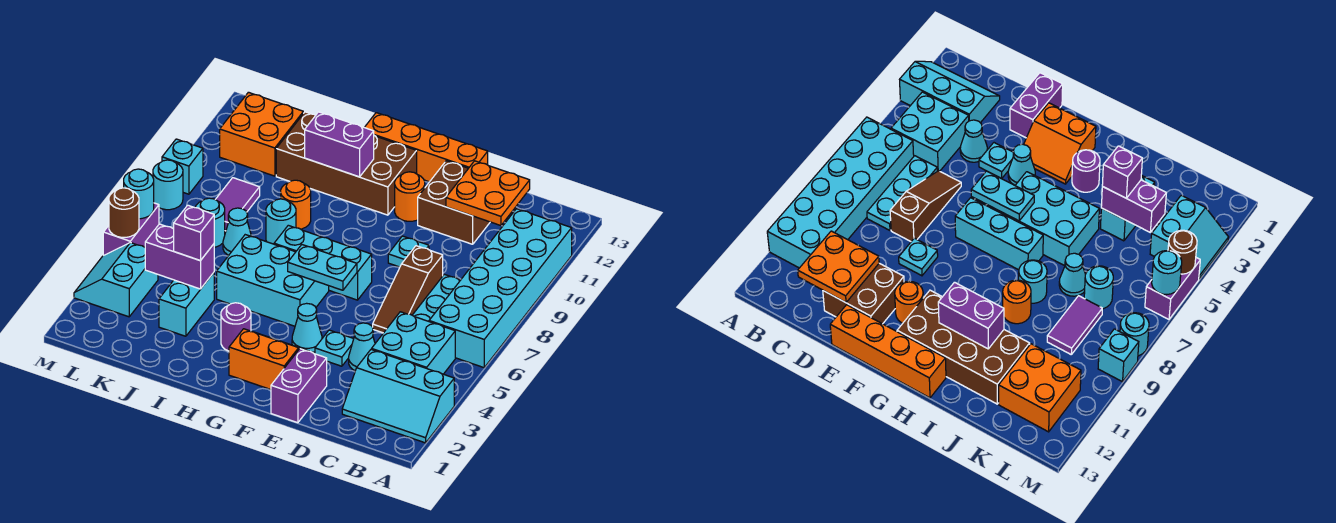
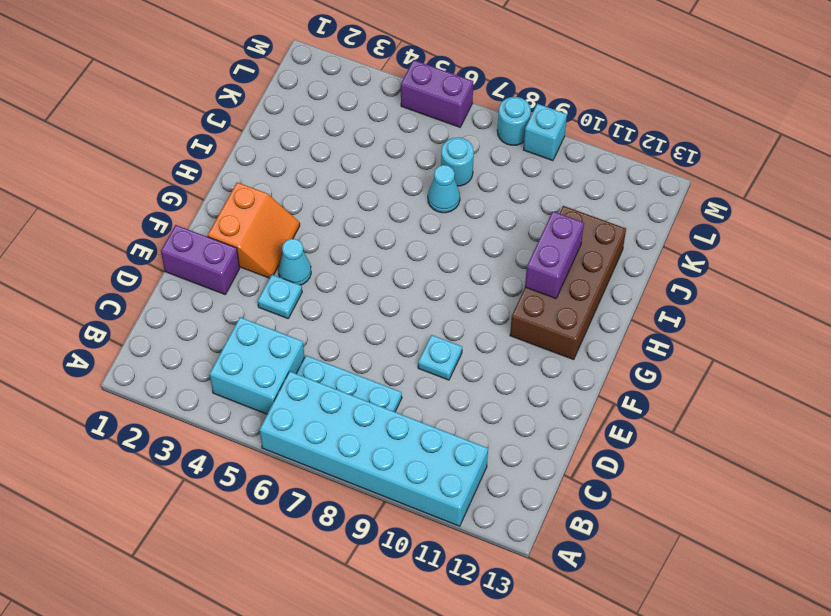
none -> cyan slope A2:C3 level 1 top 3
none -> cyan cone D4 level 1
none -> brown slope D6:D8 level 1 top 8
none -> brown brick D11:E12 level 1

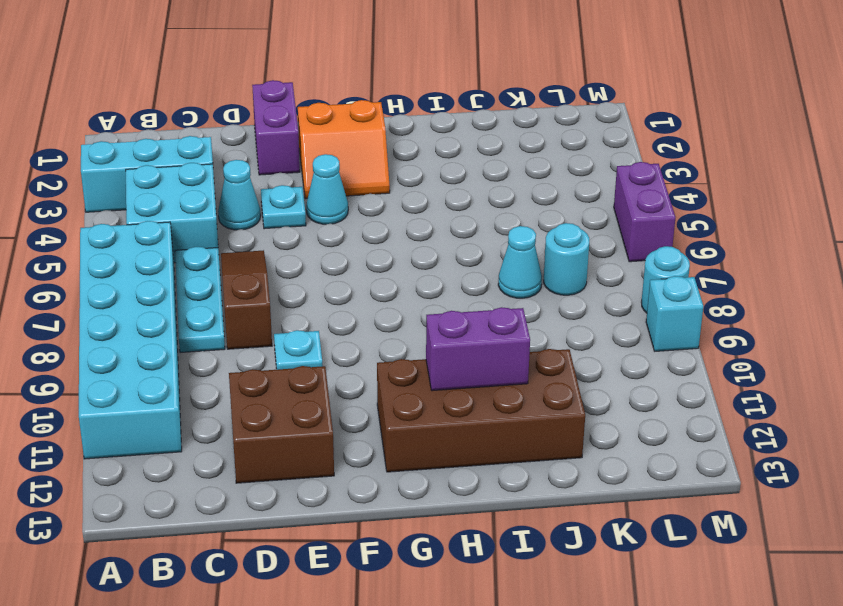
none -> orange brick E13:H13 level 1
none -> cyan brick F7:H7 level 1
none -> orange round brick F11 level 1
none -> cyan brick G5:I6 level 1

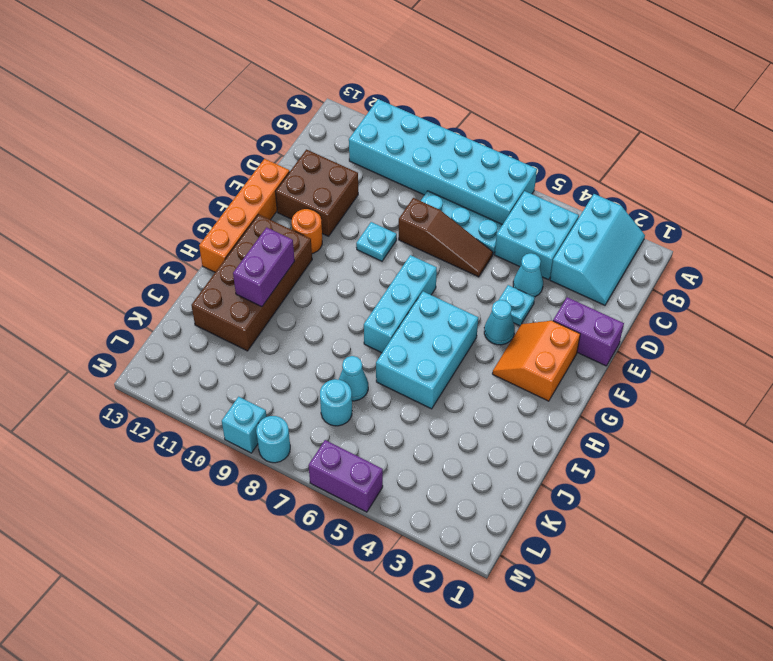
none -> purple round brick H3 level 1
none -> cyan round brick I8 level 1
none -> orange round brick I9 level 1
none -> cyan brick J3:J4 level 1

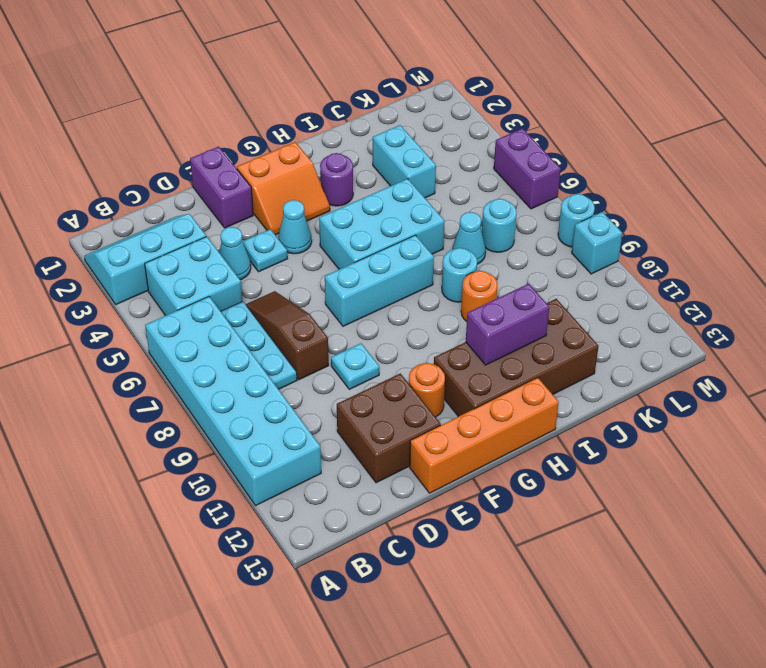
none -> purple tile K8:K9 level 1
none -> orange brick K11:L12 level 1
none -> cyan slope L3:M4 level 1 top L
none -> orange plate C11:D12 level 2

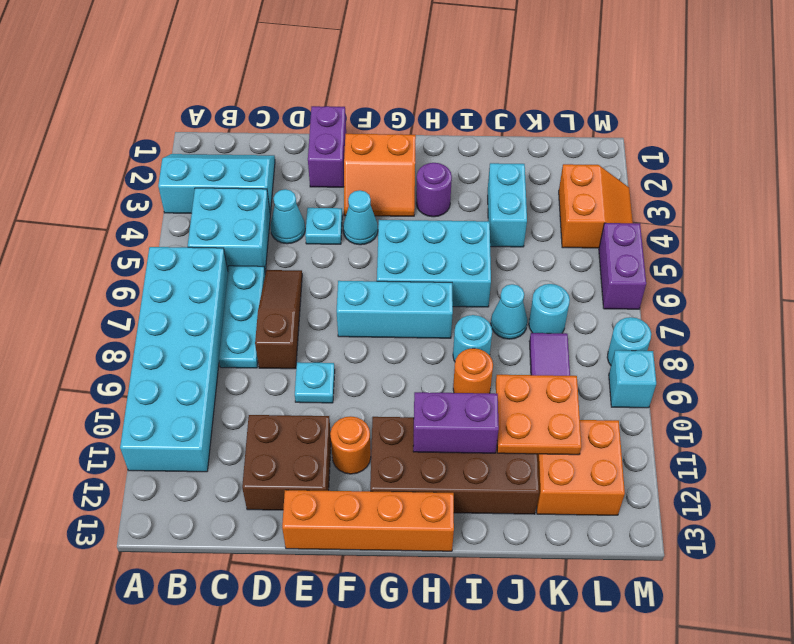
orange plate J10:K11 level 2 -> orange plate C11:D12 level 2
orange slope L3:M4 level 1 top L -> cyan slope L3:M4 level 1 top L
none -> cyan plate F6:G6 level 2
none -> purple brick J4:K4 level 2
none -> brown round brick M5 level 2
none -> cyan round brick M6 level 2

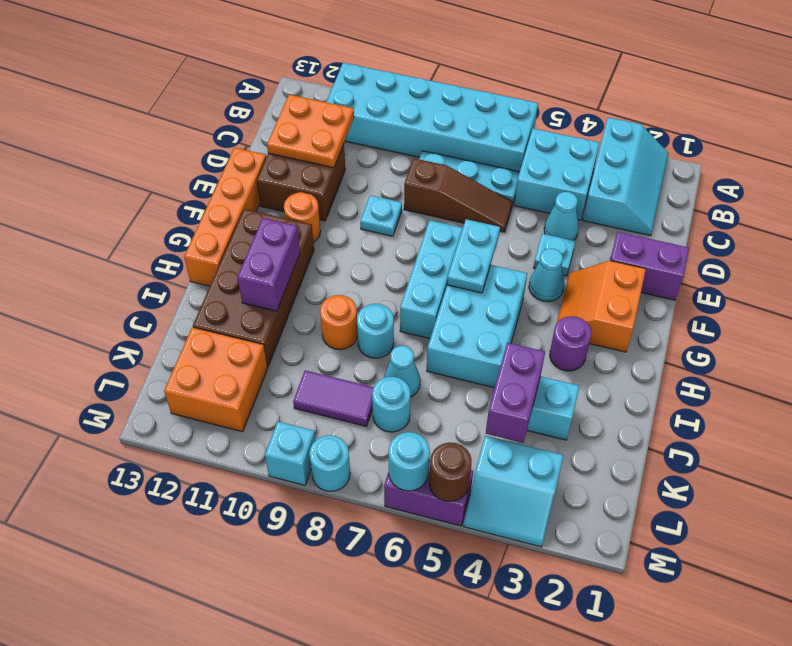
none -> purple brick J4 level 3

